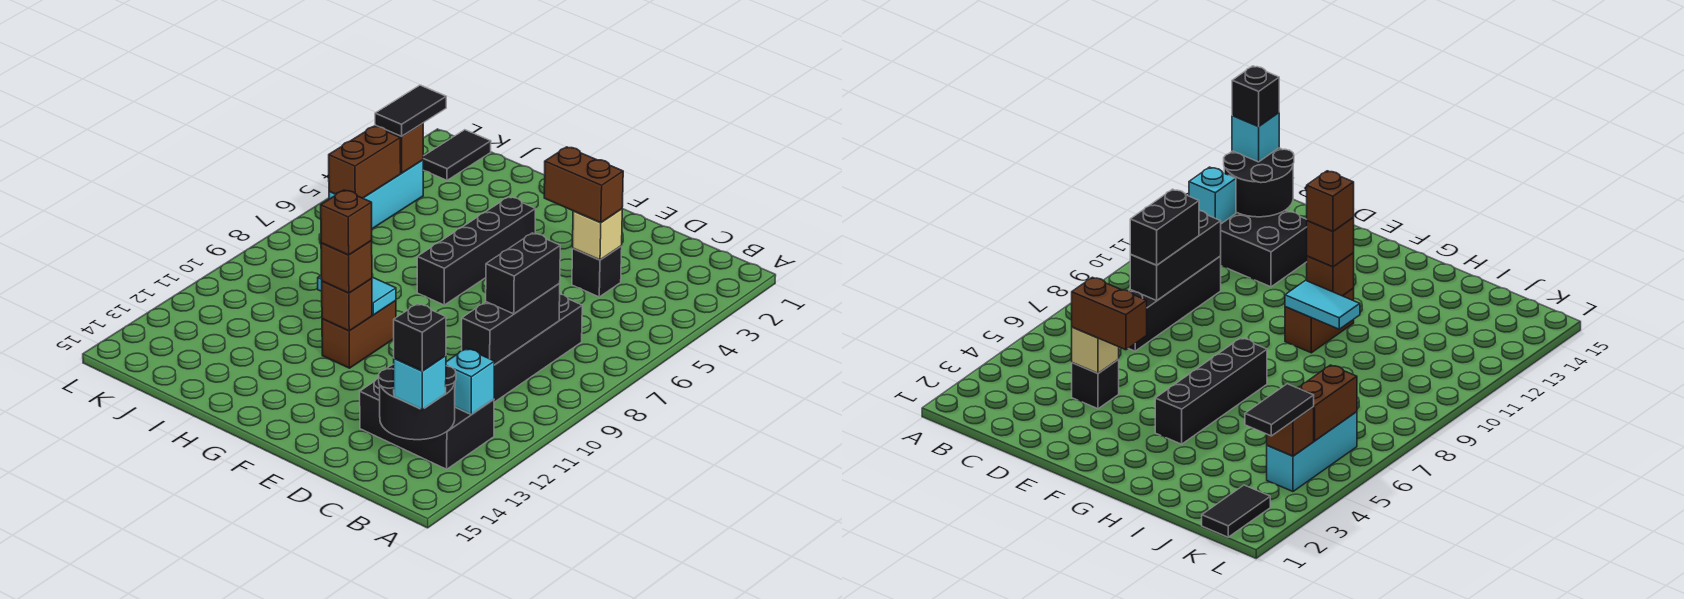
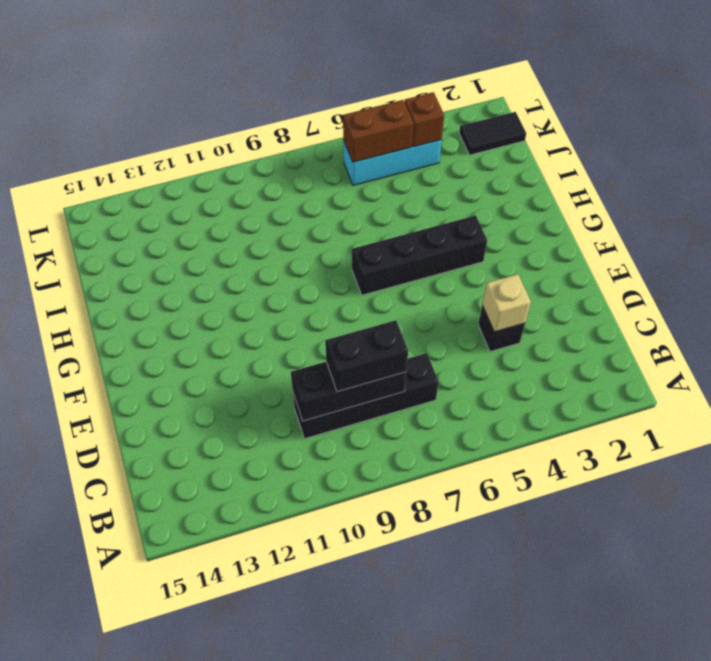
none -> black brick B12:D13 level 1
none -> brown brick G10:G11 level 1
none -> cyan brick B12 level 2

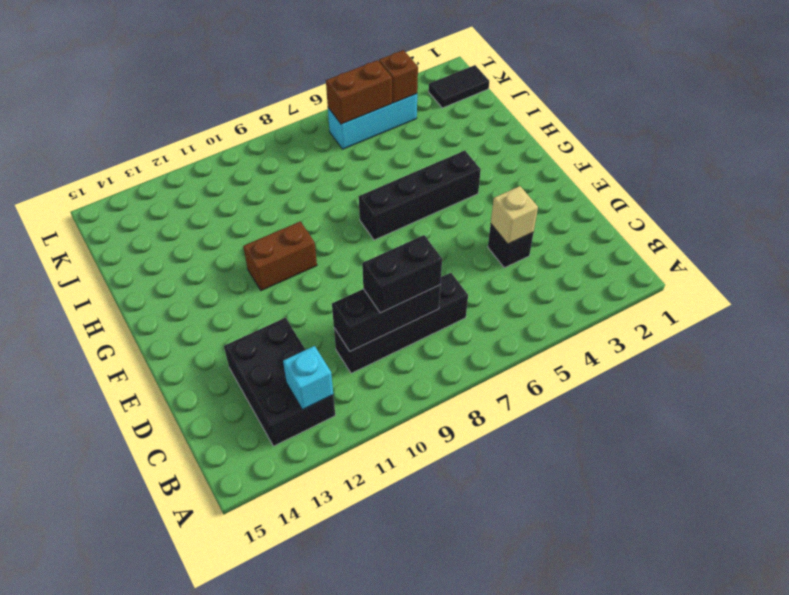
none -> black round brick B13:C14 level 2
none -> cyan tile G10:H10 level 2
none -> brown brick G11 level 2

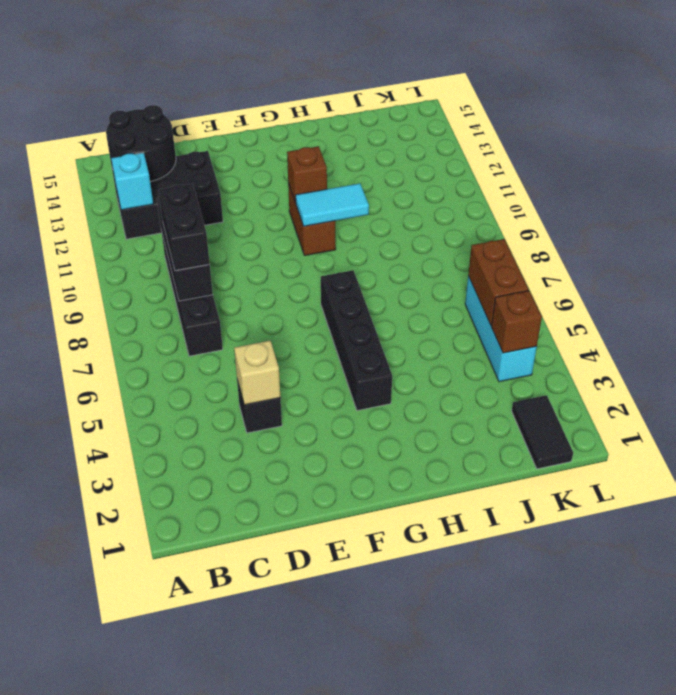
none -> cyan brick B14 level 3
none -> brown brick D4:E4 level 3
none -> brown brick G11 level 3

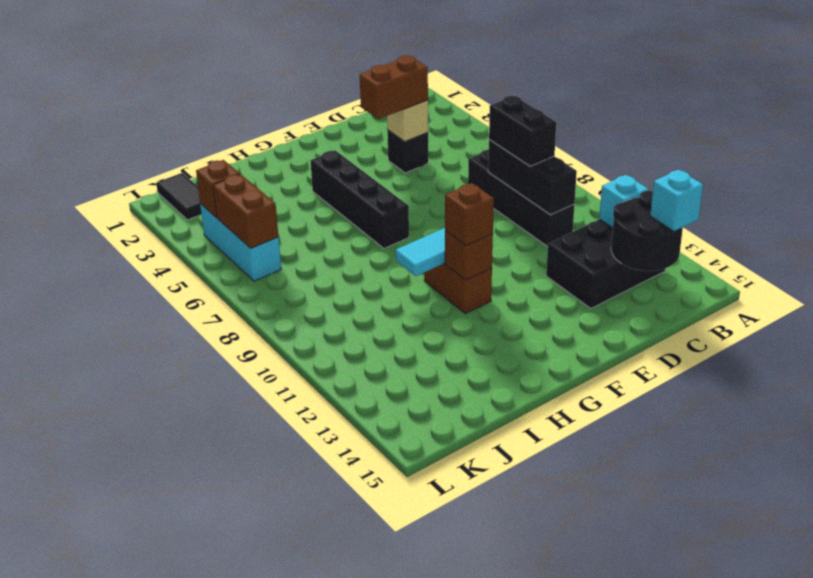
none -> black tile K3:K4 level 3
none -> black brick B14 level 4
none -> brown brick G11 level 4

